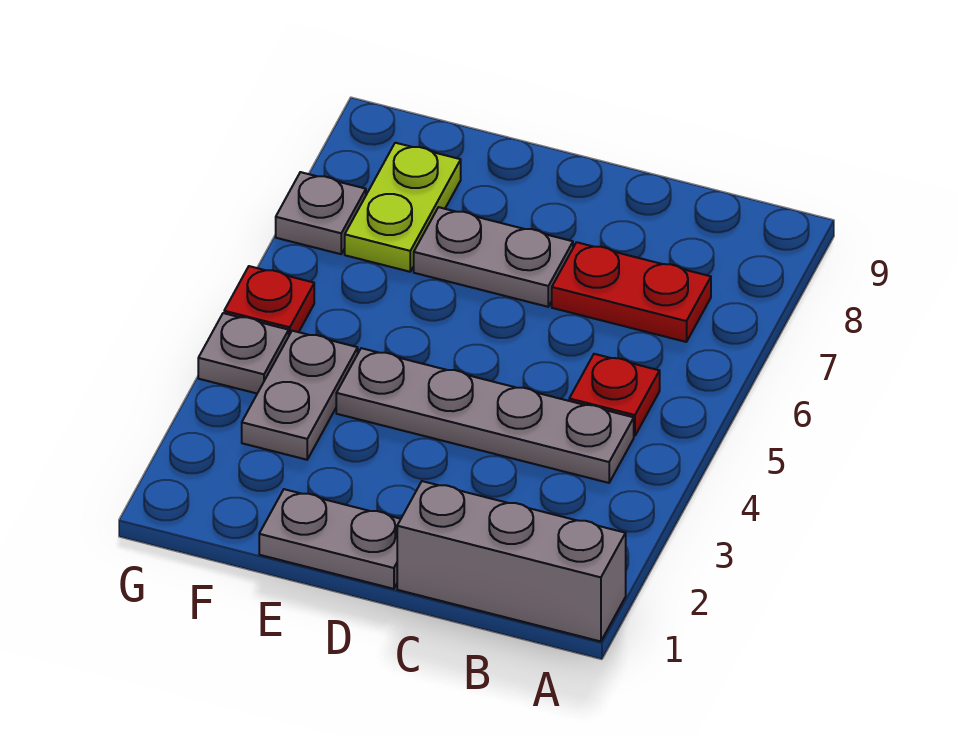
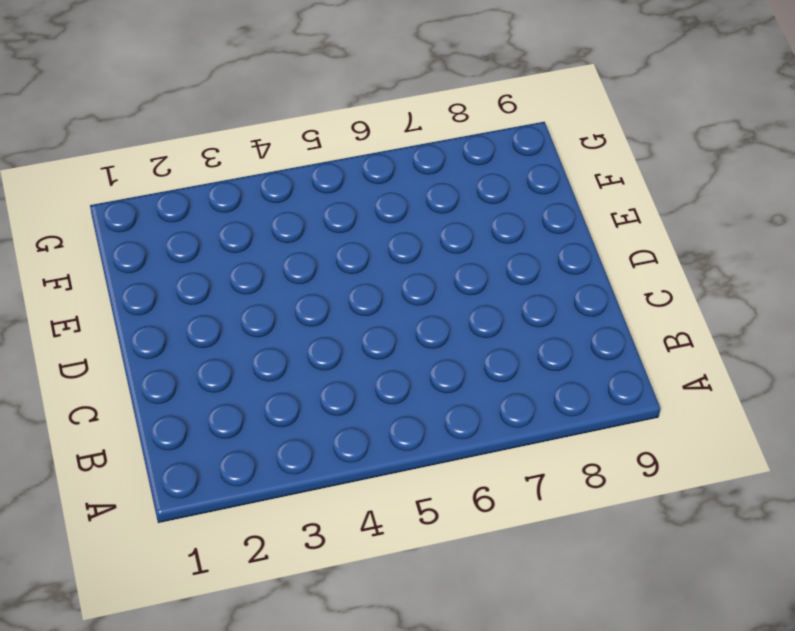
none -> grey brick A1:C1 level 1
none -> grey plate B4:E4 level 1

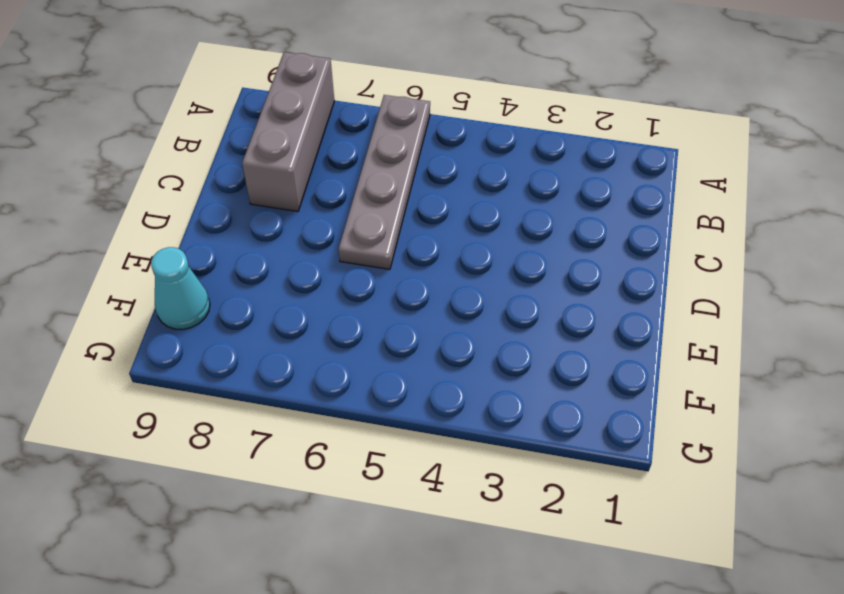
grey plate A6:D6 level 1 -> grey plate B4:E4 level 1
grey brick A8:C8 level 1 -> grey brick A1:C1 level 1
cyan cone F9 level 1 -> none
none -> red plate B5 level 1
none -> red plate B7:C7 level 1

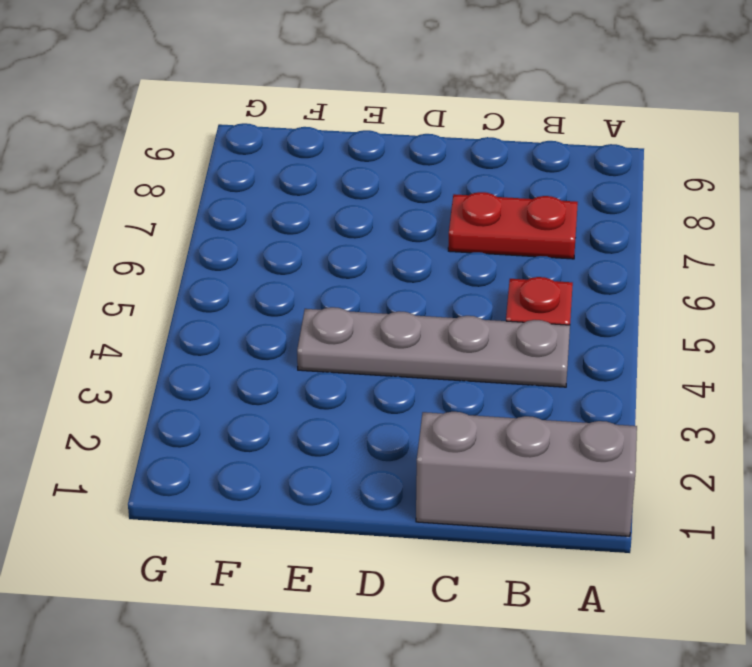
none -> grey plate D1:E1 level 1
none -> grey plate D7:E7 level 1

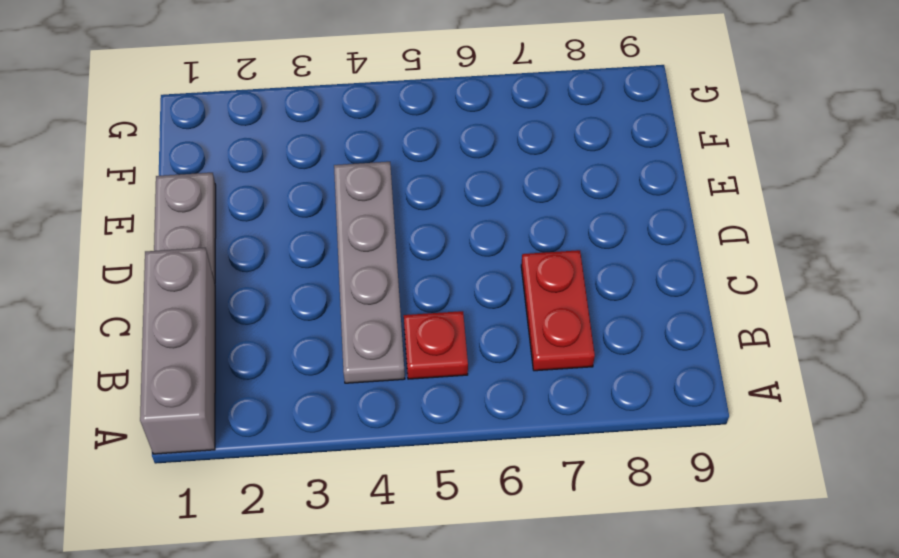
none -> grey plate D7:E7 level 1
none -> grey plate F3:F4 level 1

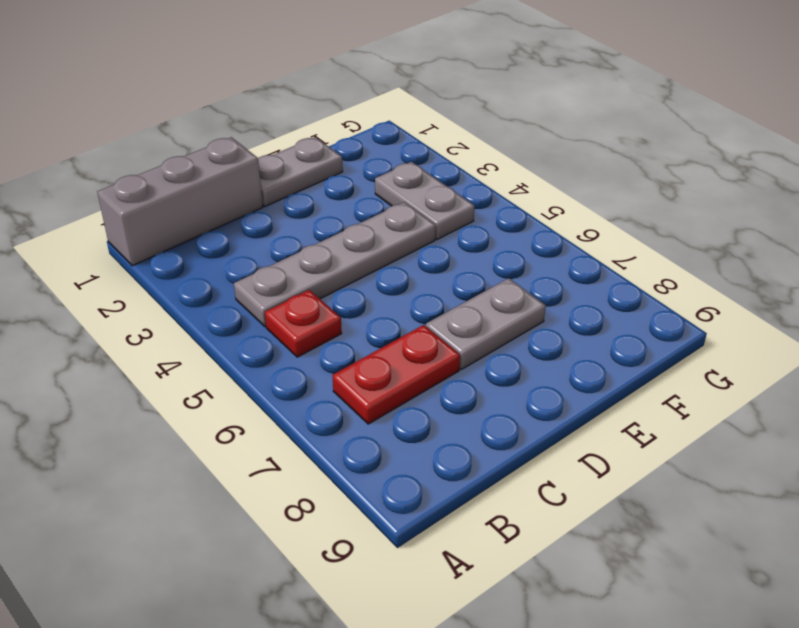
none -> lime plate F7:F8 level 1
none -> grey plate G4 level 1

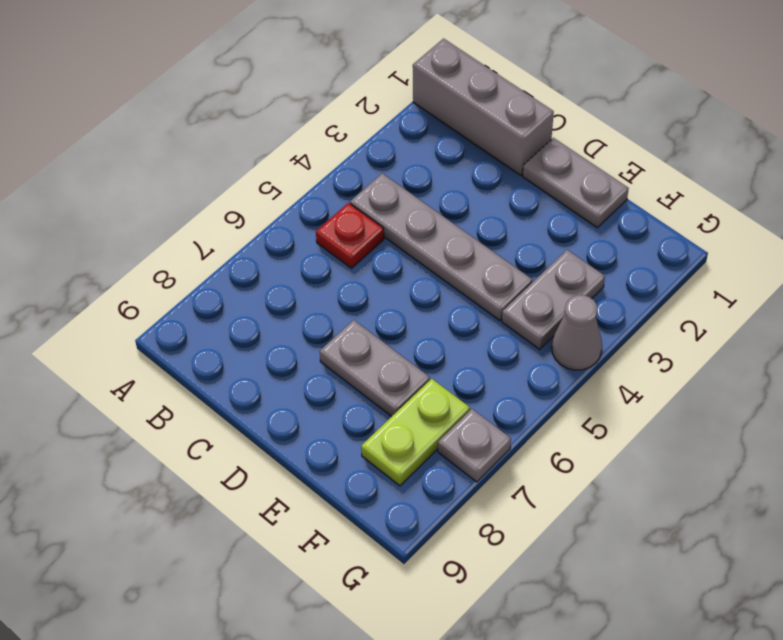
grey cone G4 level 1 -> grey plate G4 level 1
none -> red plate B7:C7 level 1
none -> red plate G5 level 1

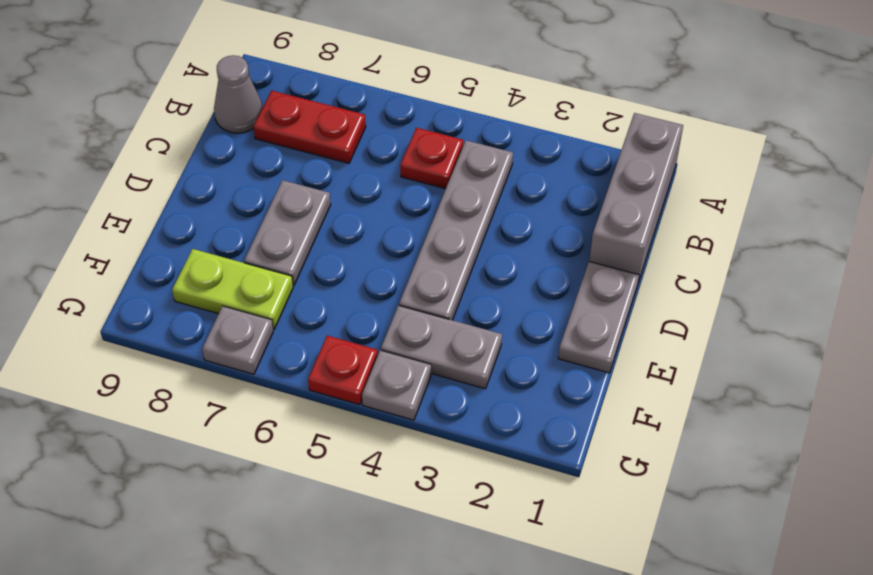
red plate B7:B8 level 1 -> red plate B7:C7 level 1
grey cone B9 level 1 -> none

